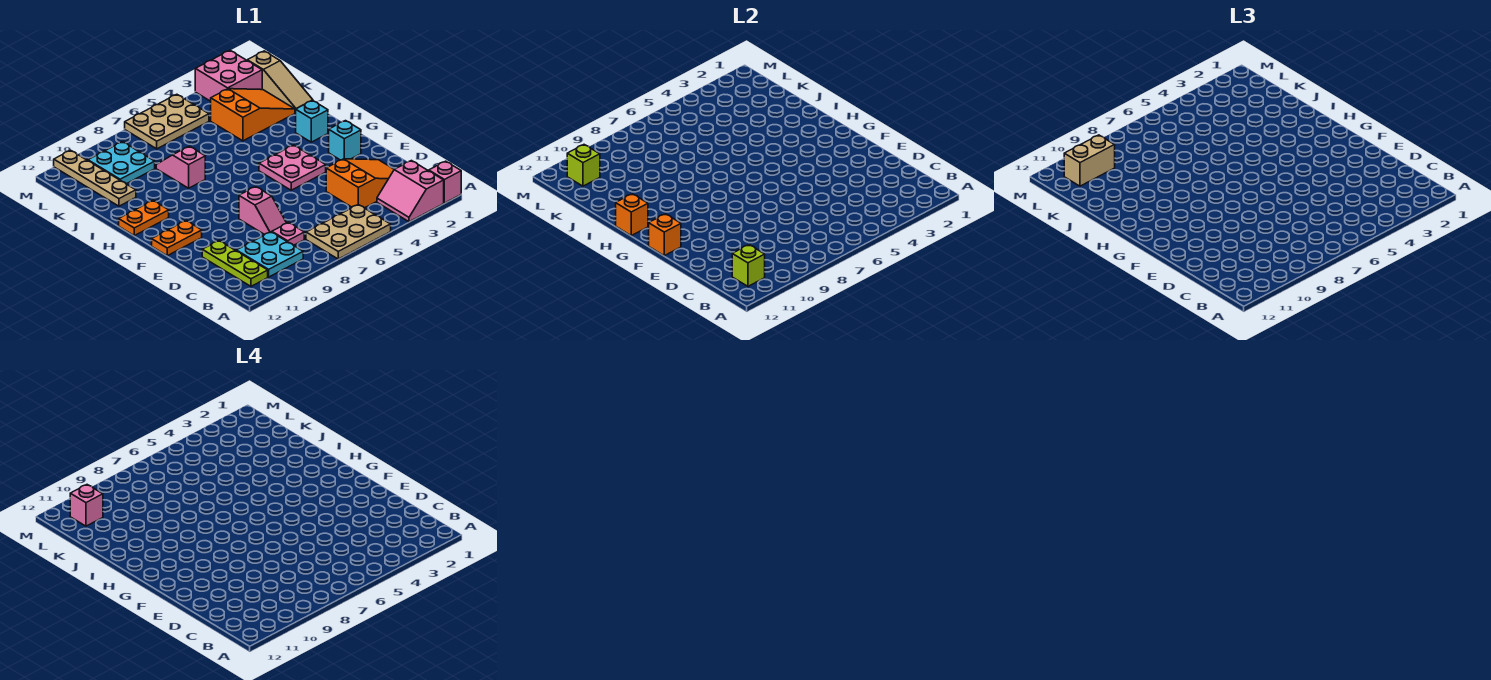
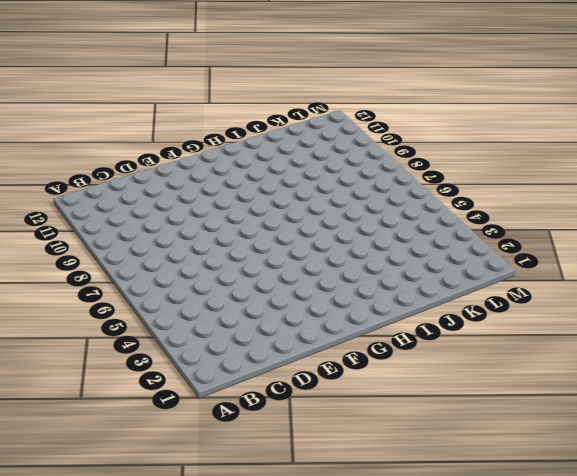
none -> pink brick A1 level 1
none -> pink slope A2:B3 level 1 top 2
none -> tan plate A5:B7 level 1

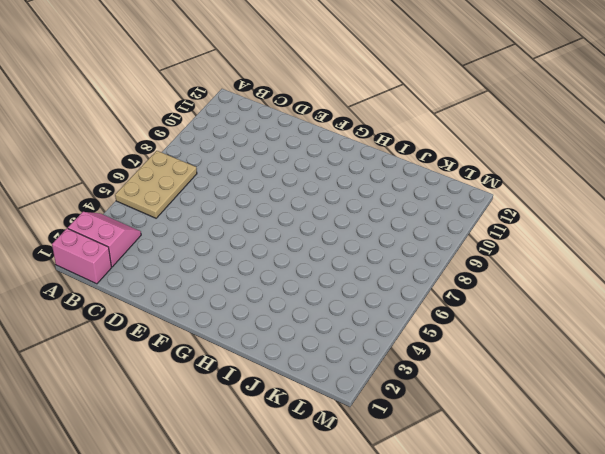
pink brick A1:B1 level 1 -> pink brick A1 level 1
none -> cyan plate B9:C10 level 1
none -> lime plate B11:D11 level 1
none -> orange slope C2:D4 level 1 top 4

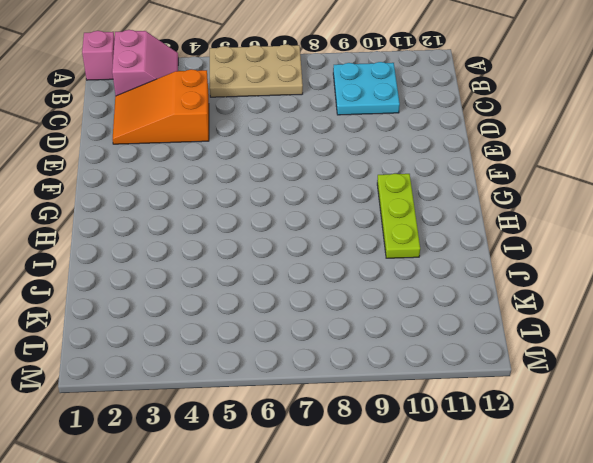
lime plate G10:I10 level 1 -> lime plate B11:D11 level 1
none -> pink plate C8 level 1
none -> pink slope D8:E8 level 1 top E
none -> cyan brick F2 level 1

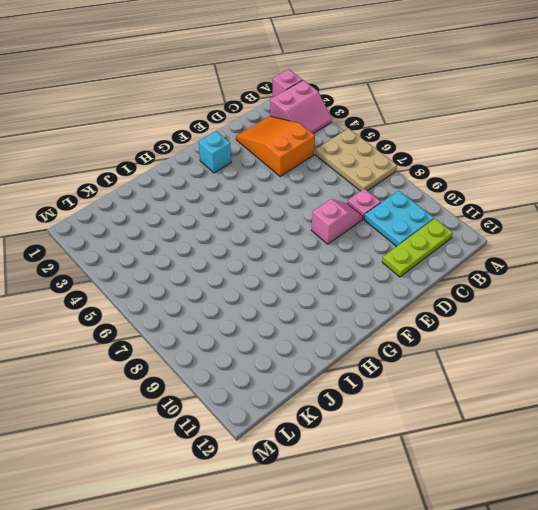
none -> pink plate F4:G5 level 1
none -> orange plate F11:F12 level 1
none -> cyan brick H2 level 1

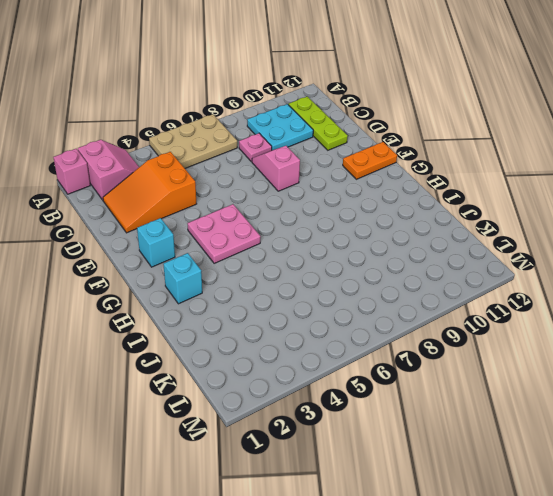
none -> orange plate H11:H12 level 1
none -> pink slope I8:J8 level 1 top I
none -> tan slope J1:L1 level 1 top L

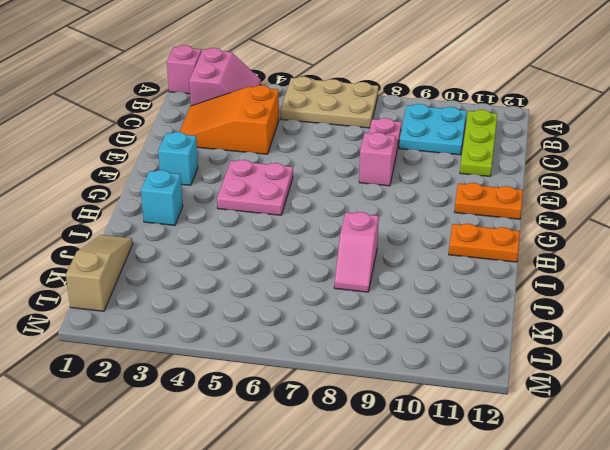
none -> orange slope J2:K4 level 1 top 4
none -> tan plate J11:M11 level 1
none -> cyan plate K9:L10 level 1

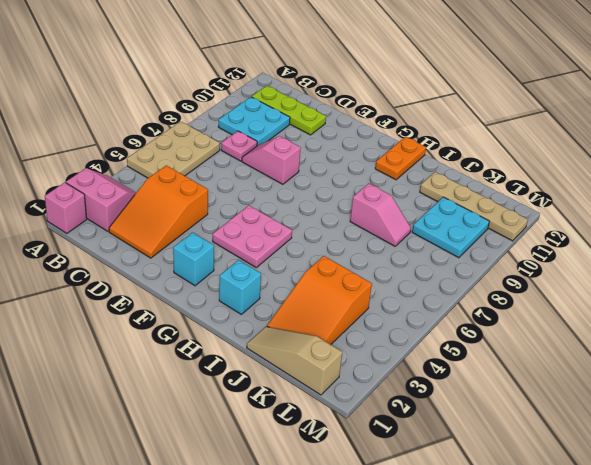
none -> orange plate F11:F12 level 1
none -> pink brick L2:M3 level 1
none -> tan plate L5:M7 level 1

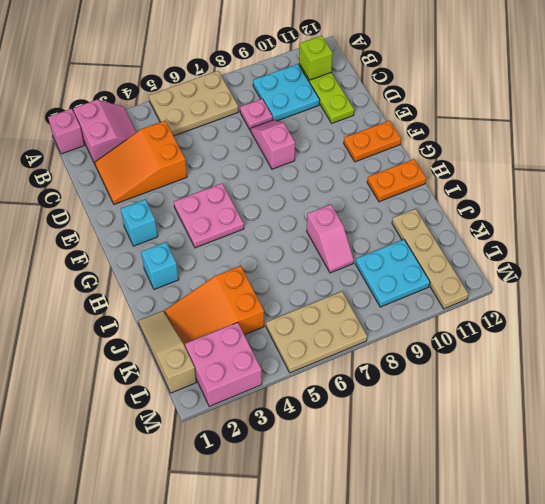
none -> orange brick F12 level 2
none -> orange brick H12 level 2
none -> lime brick L11 level 2

